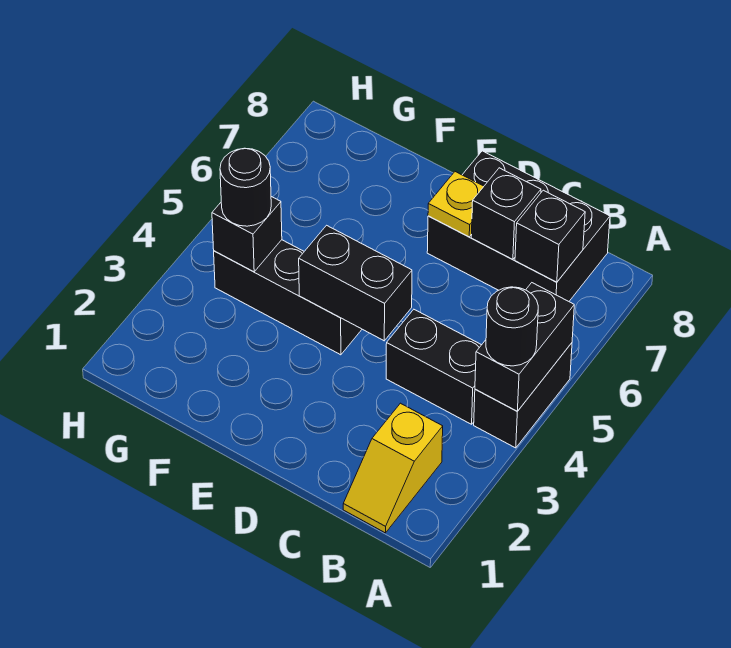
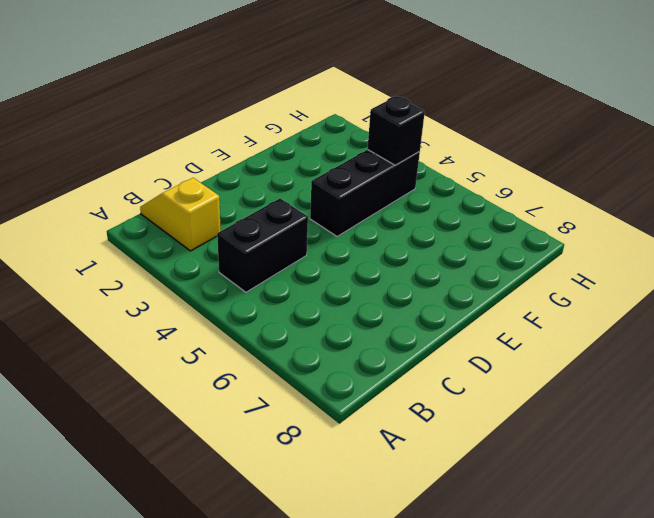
none -> black brick A4:A5 level 1
none -> black brick B7:D8 level 1
none -> black brick A4:A5 level 2

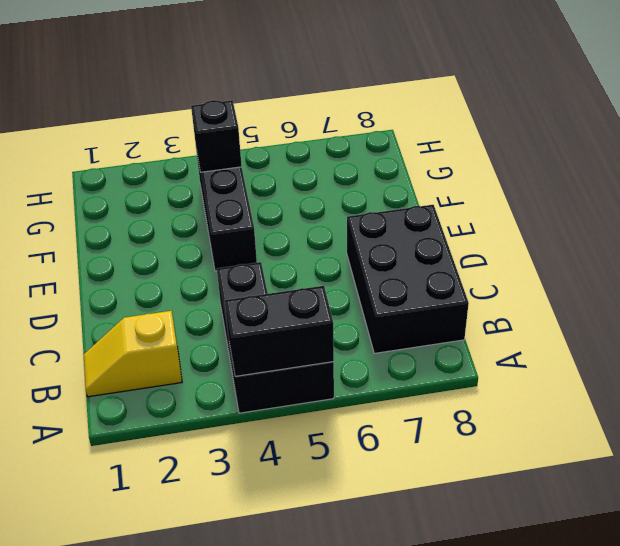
none -> black brick B7 level 2
none -> black brick C7 level 2
none -> black brick D4:E4 level 2

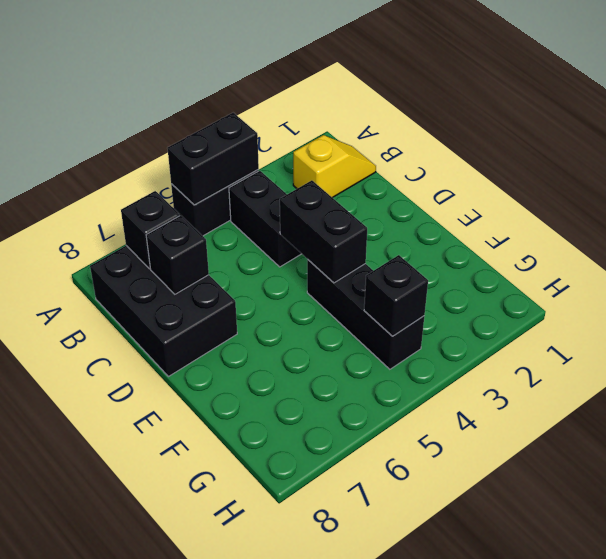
none -> yellow plate D7 level 2
none -> black round brick A4 level 3
none -> black round brick G4 level 3

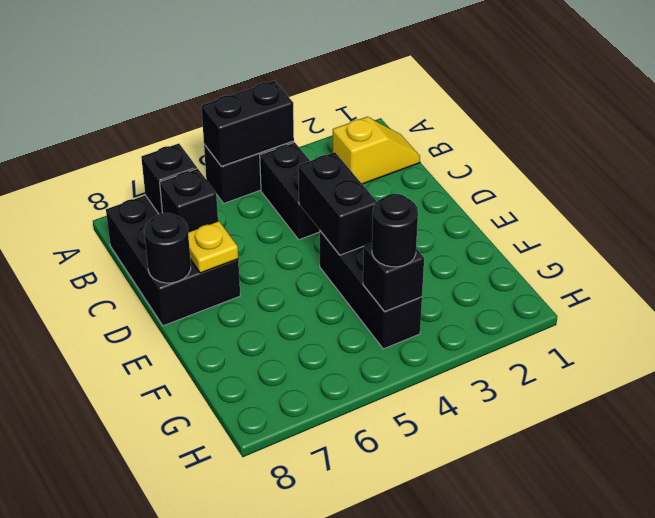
black round brick D8 level 2 -> black round brick A4 level 3

